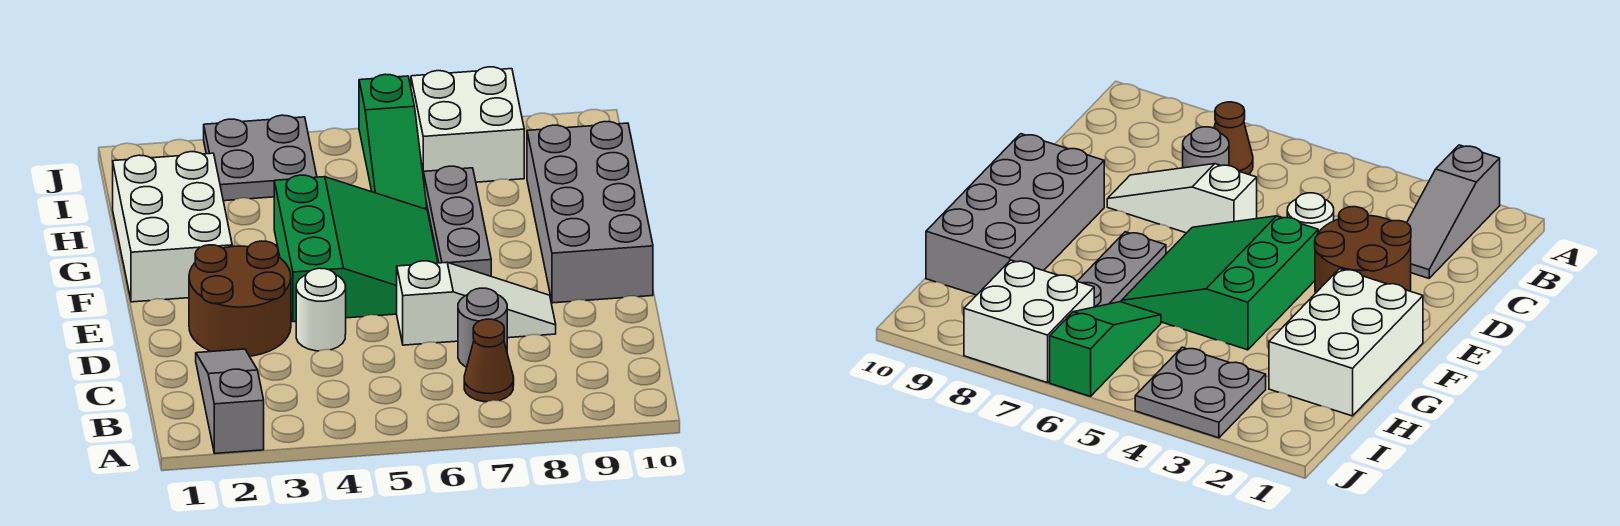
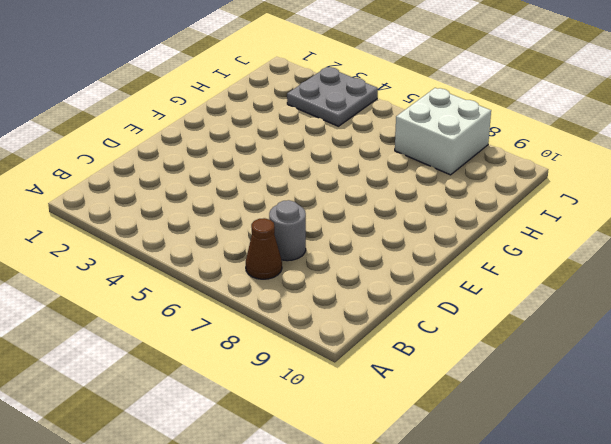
none -> grey slope A2:C2 level 1 top A
none -> brown round brick D2:E3 level 1
none -> white round brick D4 level 1

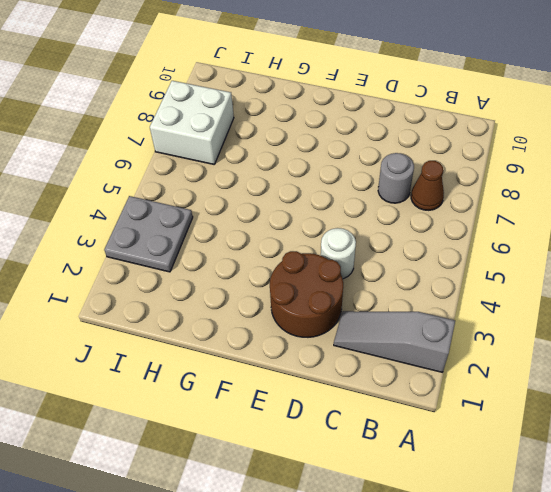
none -> white slope D6:D8 level 1 top 6
none -> green slope E4:G6 level 1 top 4
none -> grey brick E9:H10 level 1

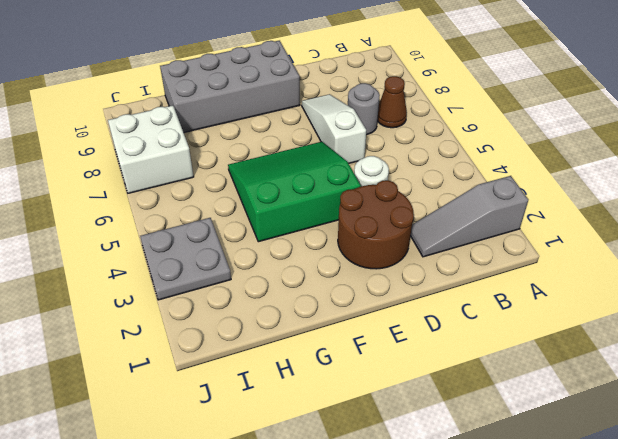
none -> white brick F1:H2 level 1
none -> grey plate F7:H7 level 1
none -> green slope H6:J6 level 1 top J

